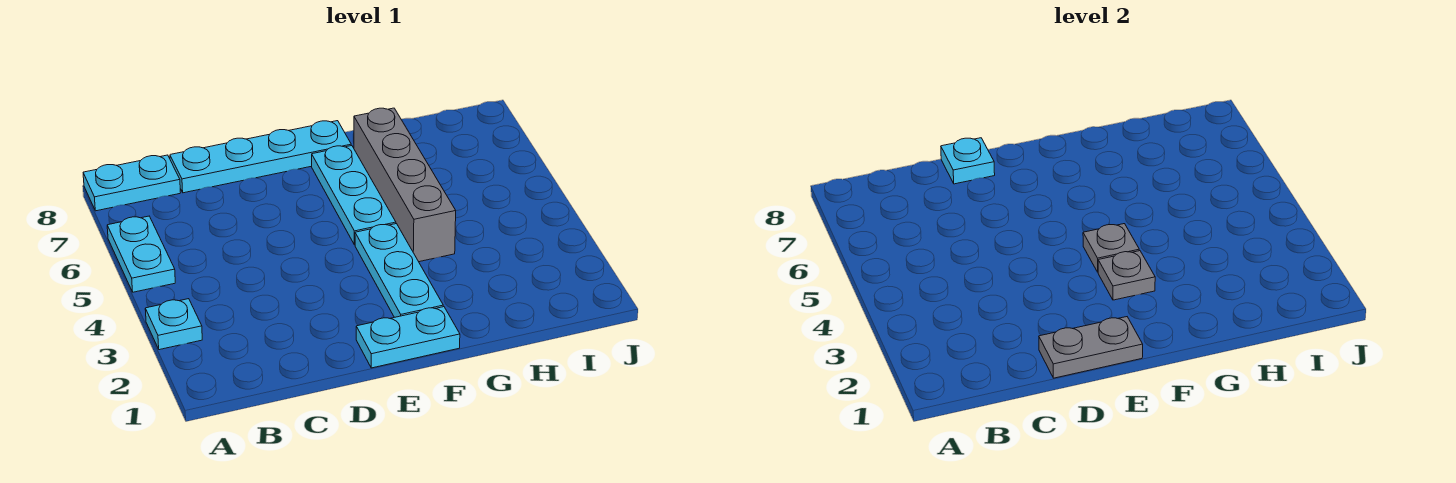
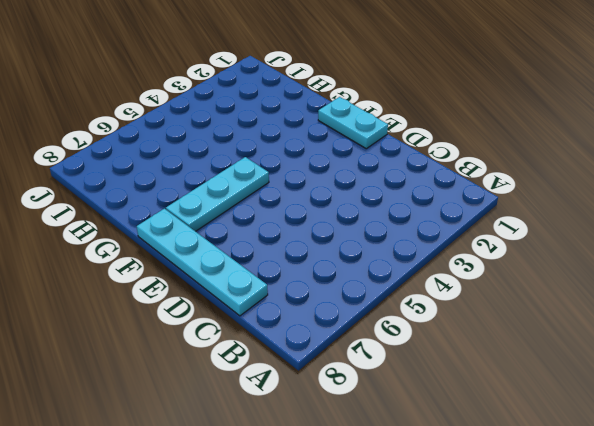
none -> cyan plate A3 level 1
none -> cyan plate A5:A6 level 1
none -> cyan plate A8:B8 level 1

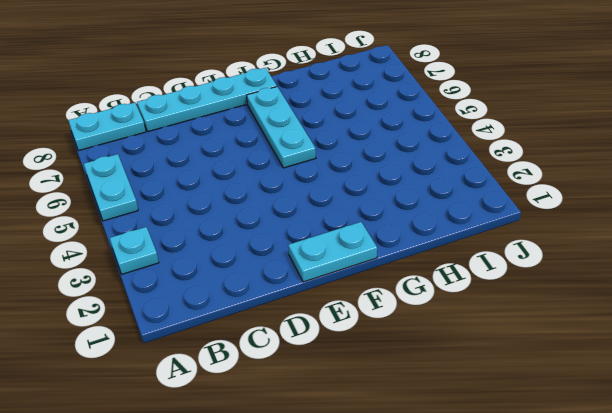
none -> cyan plate F2:F4 level 1
none -> grey brick G4:G7 level 1
none -> grey plate D1:E1 level 2

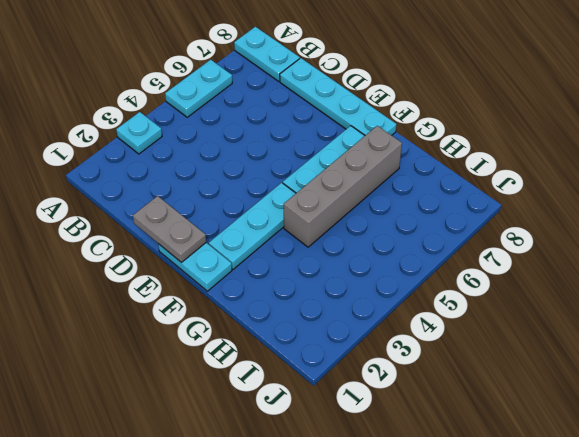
none -> cyan plate D8 level 2
none -> grey plate F3 level 2
none -> grey plate F4 level 2

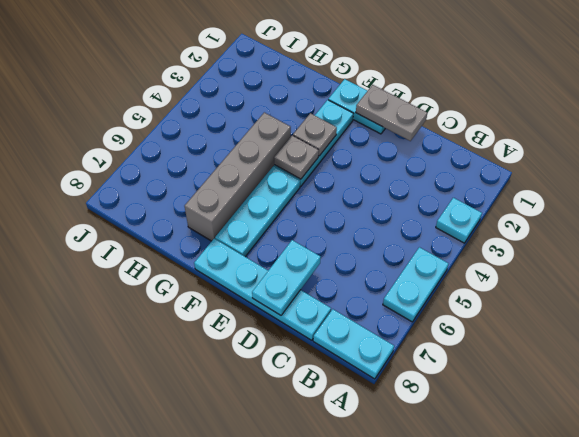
cyan plate D7:D8 level 2 -> cyan plate D8 level 2

